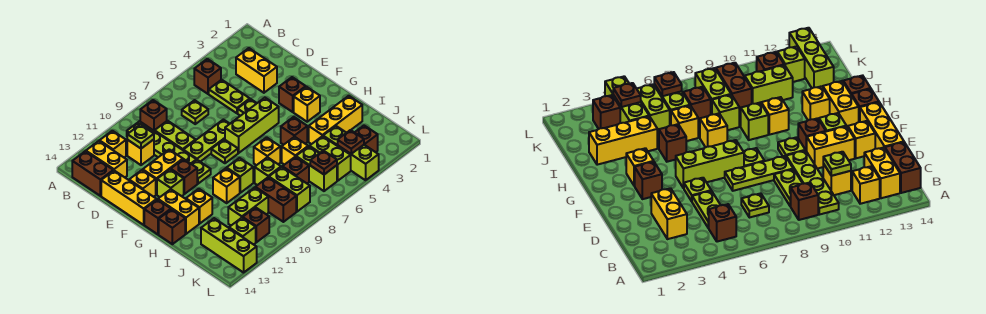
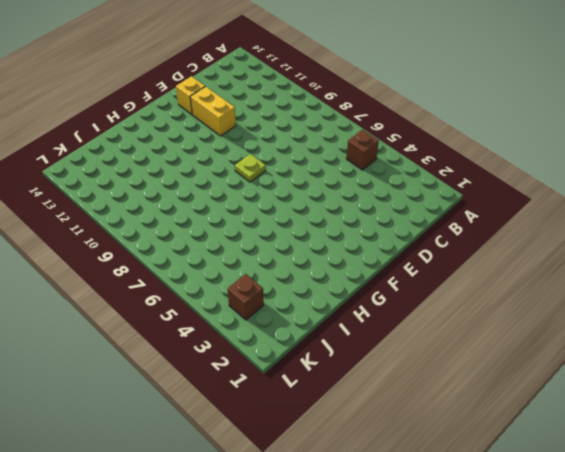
none -> brown brick B9 level 1
none -> lime plate B10:E10 level 1
none -> yellow brick B12 level 1
none -> yellow brick B13:C13 level 1

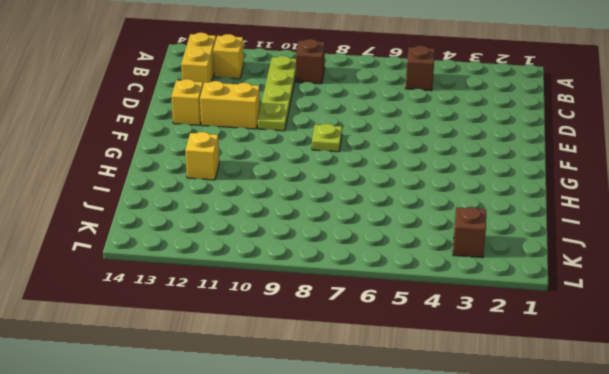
none -> brown brick B14:C14 level 1
none -> yellow brick C3:D3 level 1
none -> lime plate C5:D5 level 1
none -> lime plate C7 level 1

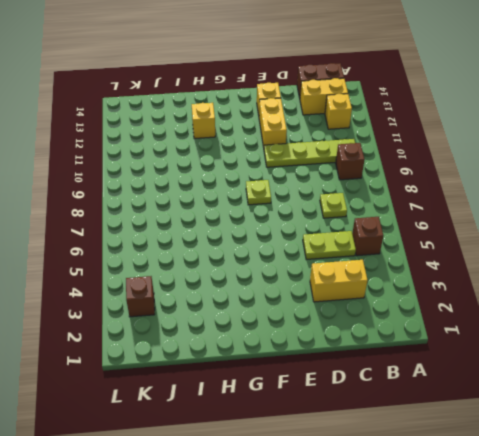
none -> lime plate C9:D9 level 1
none -> yellow brick C11 level 1
none -> yellow brick D14:F14 level 1
none -> lime plate E5 level 1

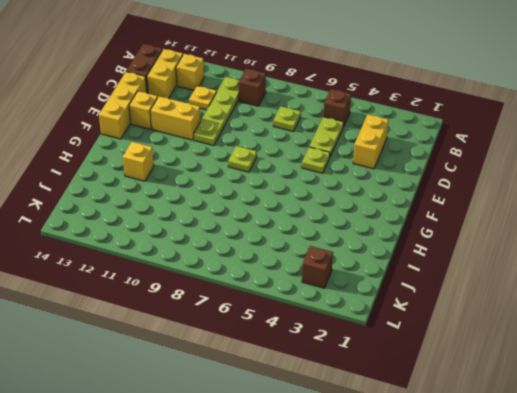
yellow plate C11 level 1 -> yellow brick C11 level 1
none -> lime plate C9:D9 level 1
none -> lime plate E7:E9 level 1
none -> brown brick F3 level 1
none -> lime brick F5:F7 level 1

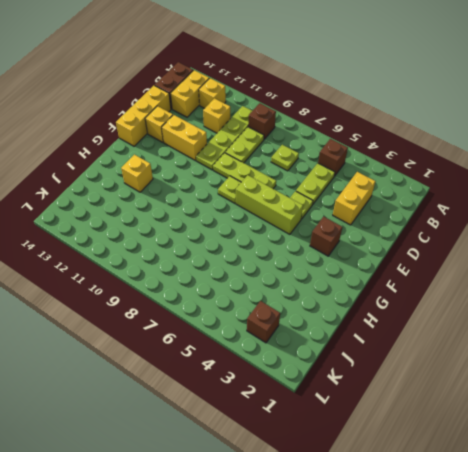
none -> lime plate F10 level 1
none -> brown brick F11 level 1
none -> lime brick F12 level 1
none -> yellow brick G3 level 1

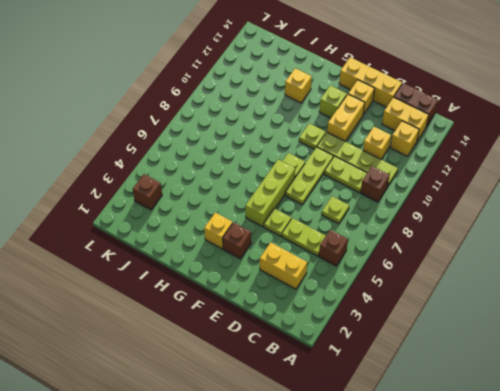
none -> brown brick F11 level 1
none -> yellow brick G13:H13 level 1
none -> brown brick G14 level 1
none -> brown brick H5 level 1

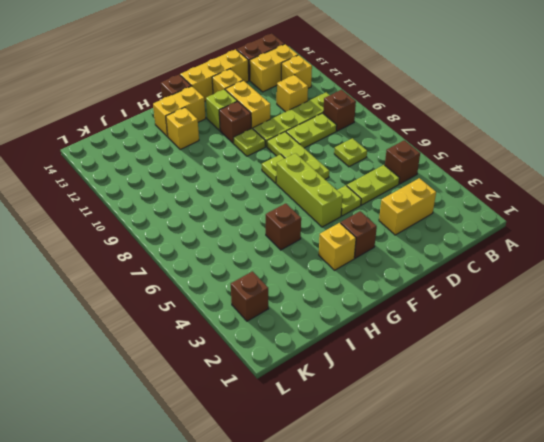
none -> yellow brick H7 level 1
none -> lime brick H9 level 1
none -> yellow brick H10 level 1
none -> brown brick H14 level 1

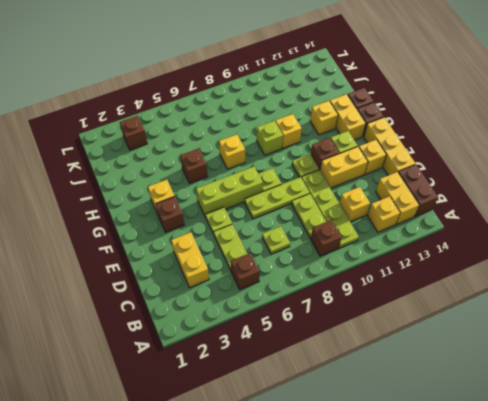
none -> yellow brick I2:I4 level 1
none -> yellow brick I6 level 1
none -> lime brick I8 level 1
none -> lime brick J4:L4 level 1

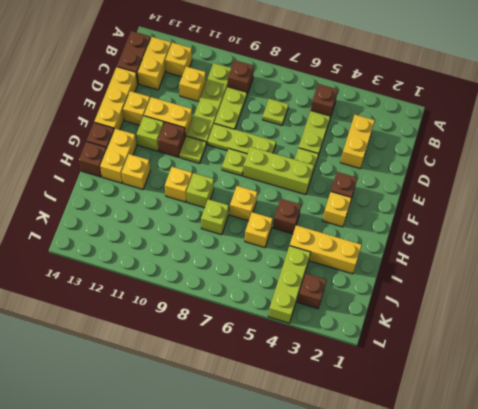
none -> lime brick J5:K5 level 1
none -> lime brick J6:K6 level 1
none -> brown brick J7 level 1
none -> lime brick J8:K8 level 1

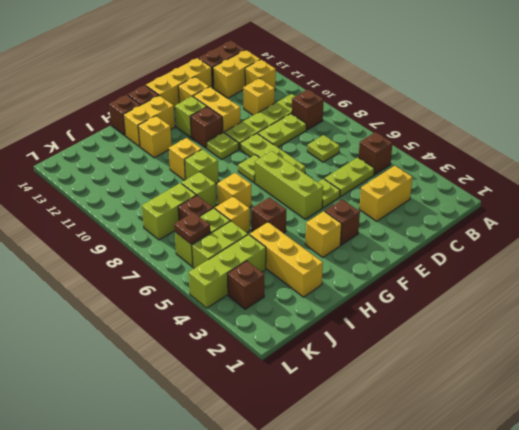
none -> brown brick J9:K9 level 1
none -> lime brick J10:J11 level 1
none -> lime brick J13:L13 level 1
none -> brown brick K11 level 1

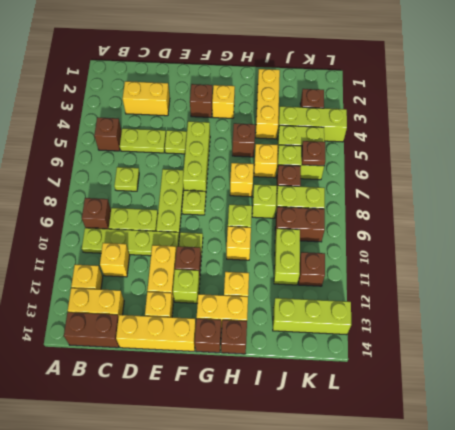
none -> lime brick K12 level 1
none -> lime plate C11 level 2
none -> brown plate K4 level 2

